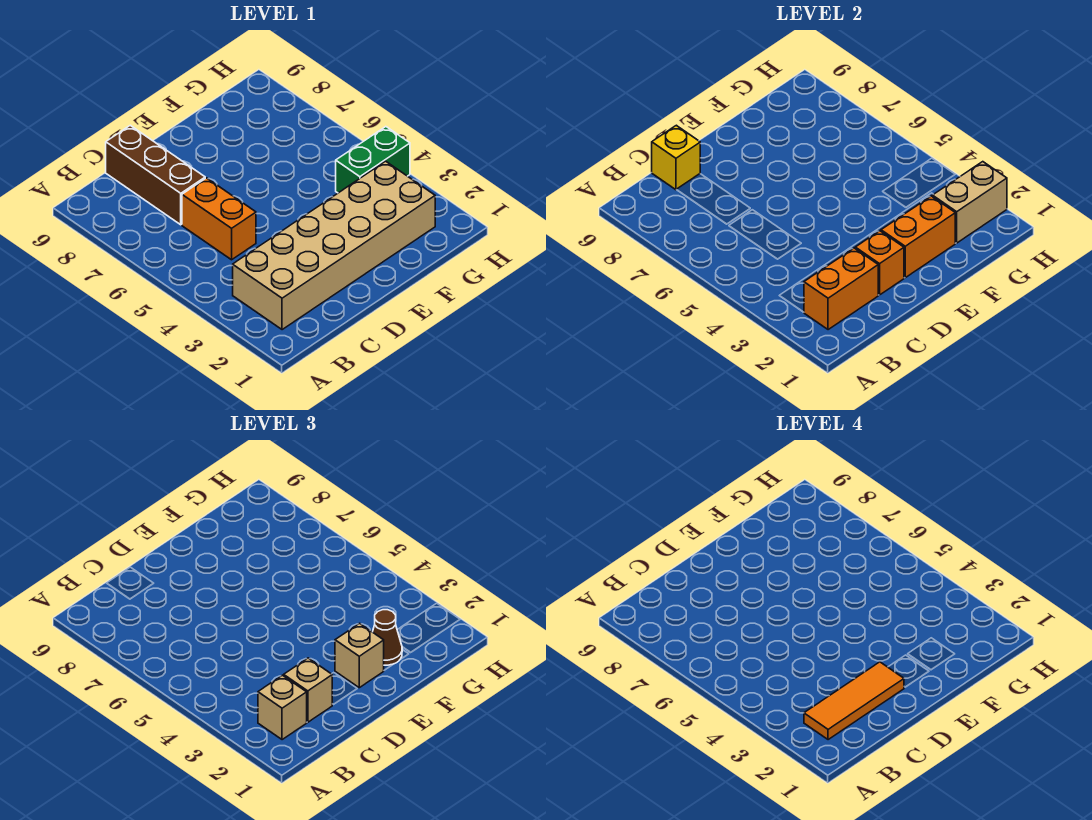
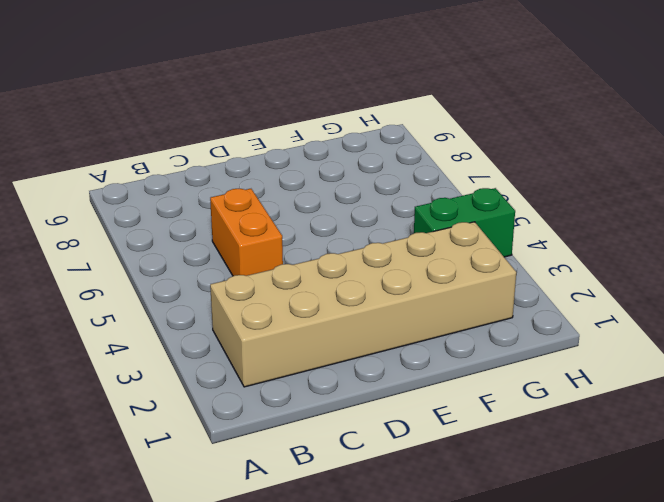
none -> brown brick C7:C9 level 1
none -> orange brick B2:C2 level 2
none -> yellow brick C9 level 2

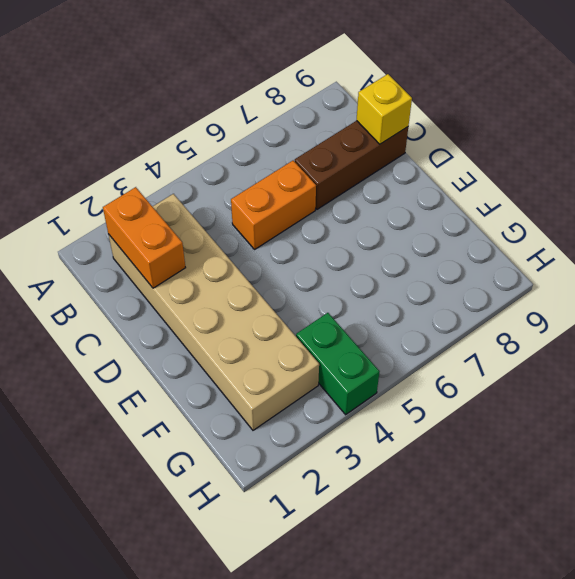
none -> orange brick D2 level 2
none -> orange brick E2:F2 level 2
none -> tan brick G2:H2 level 2

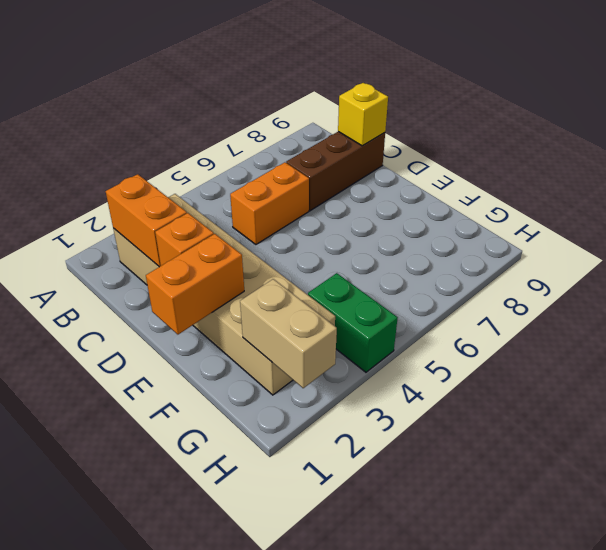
orange brick E1:E2 level 2 -> orange brick E2:F2 level 2
none -> tan brick B2 level 3
none -> tan brick C2 level 3
none -> tan brick E2 level 3

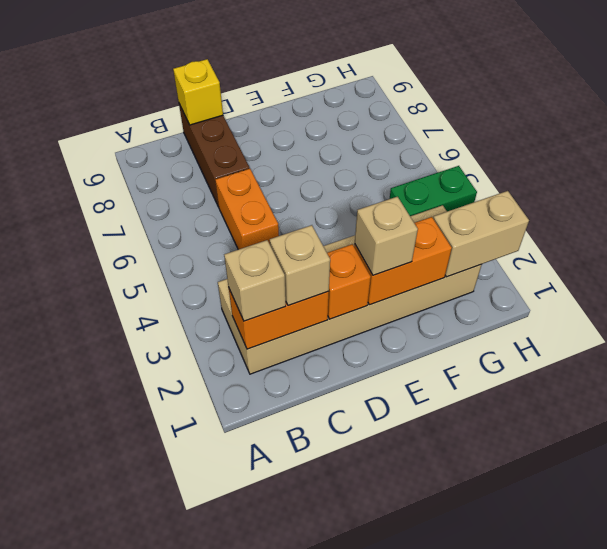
none -> brown cone F2 level 3
none -> orange tile B2:D2 level 4

